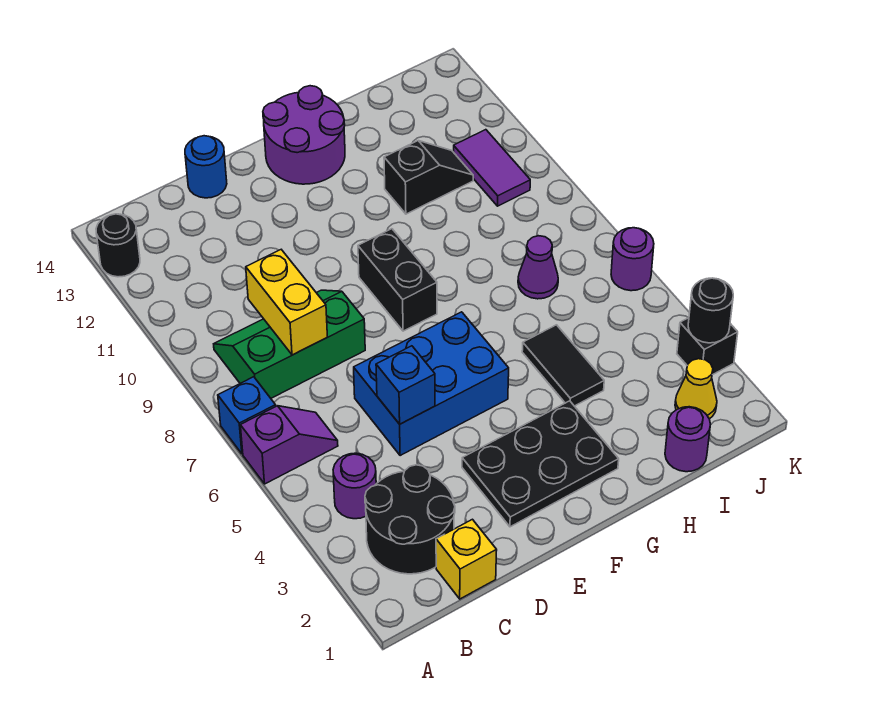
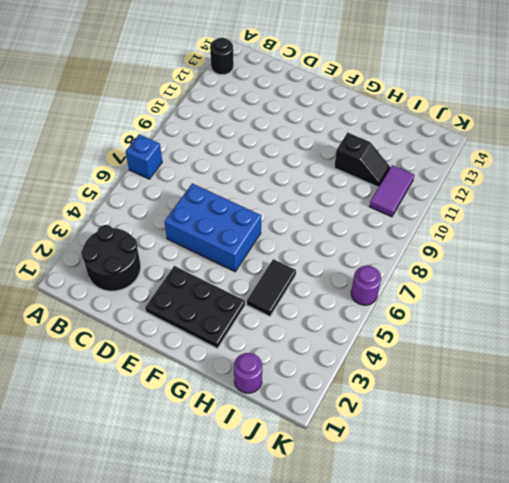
none -> purple slope A6:B6 level 1 top A
none -> purple round brick B4 level 1
none -> green slope B8:D9 level 1 top 8

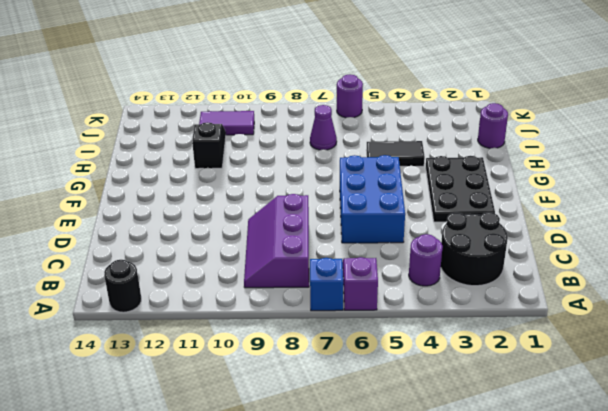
purple slope B8:D9 level 1 top 8 -> green slope B8:D9 level 1 top 8
none -> yellow brick C1 level 1
none -> blue round brick D14 level 1
none -> black brick F8:F9 level 1

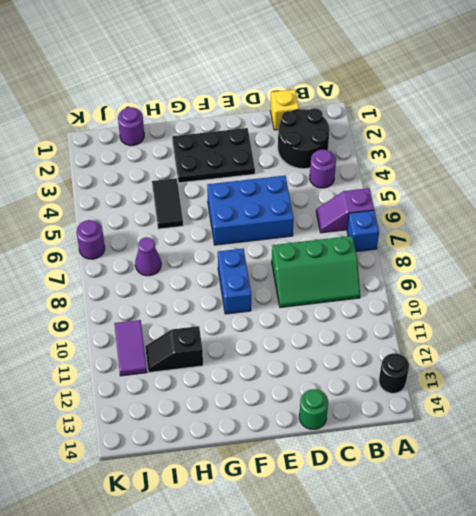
green round brick D14 level 1 -> blue round brick D14 level 1
blue brick F8:F9 level 1 -> black brick F8:F9 level 1
none -> purple round brick F13:G14 level 1
none -> yellow cone J2 level 1
none -> black brick K3 level 1

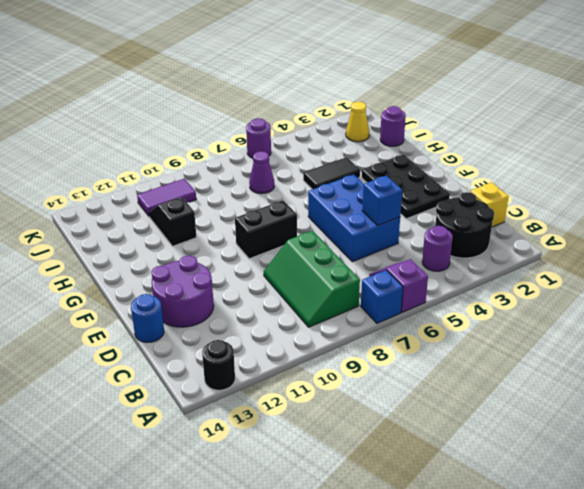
purple round brick D12:E13 level 1 -> purple round brick F13:G14 level 1
none -> black brick K3 level 1
none -> yellow brick C8:C9 level 2
none -> black round brick K3 level 2

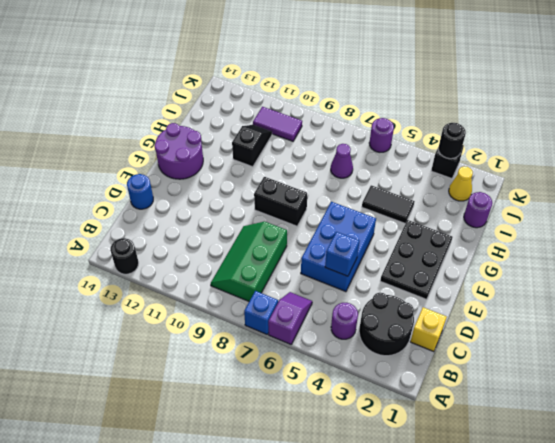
none -> yellow brick C8:C9 level 2

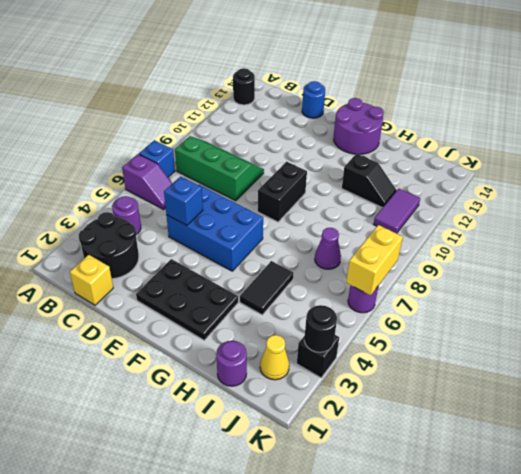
yellow brick K6:K7 level 2 -> yellow brick C8:C9 level 2

